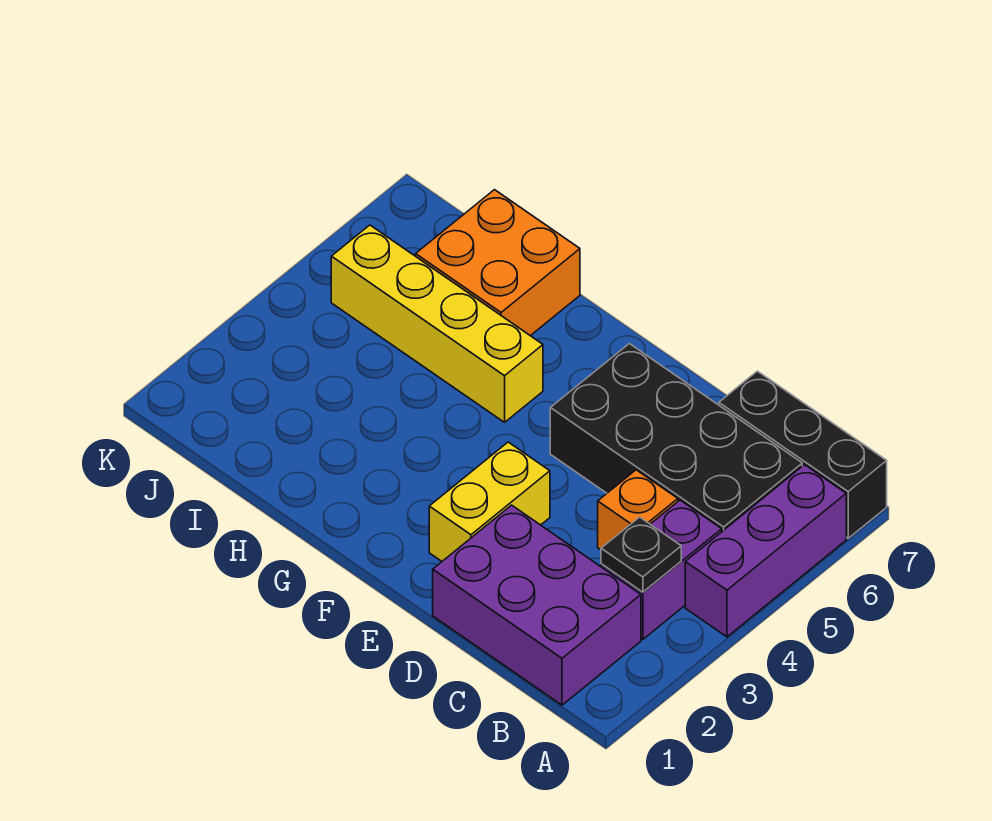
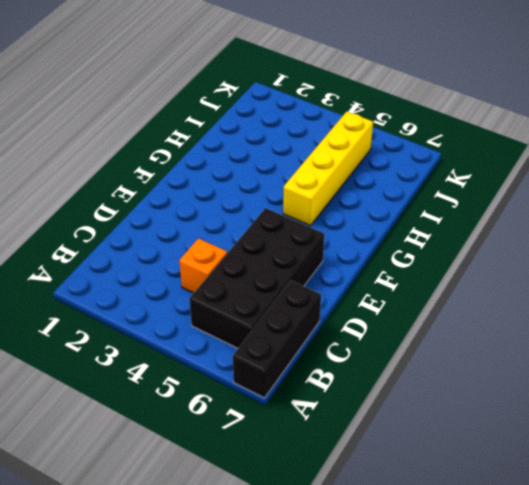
none -> purple brick A4:A6 level 1
none -> purple brick B1:D2 level 1

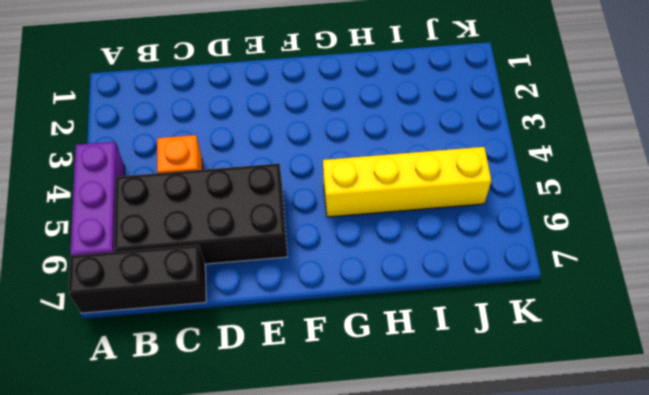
none -> purple brick B1:D2 level 1
none -> purple brick B3:B4 level 1

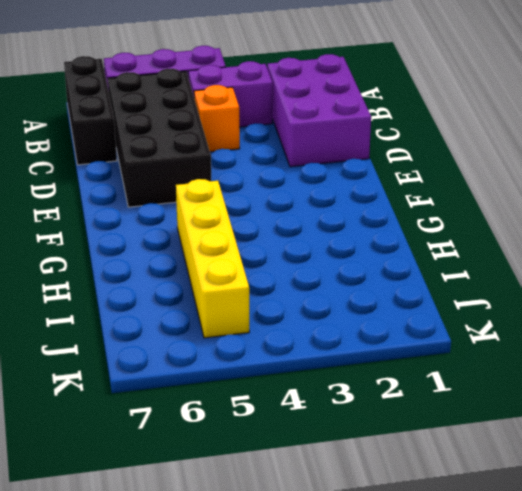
none -> yellow brick E2:E3 level 1
none -> orange brick H6:I7 level 1

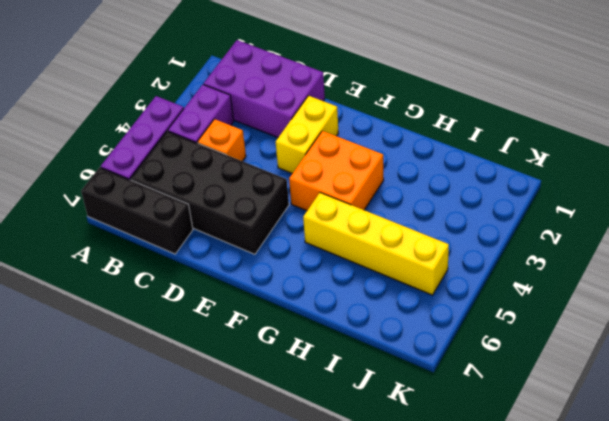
orange brick F3:G4 level 1 -> orange brick H6:I7 level 1
none -> black plate B3 level 2

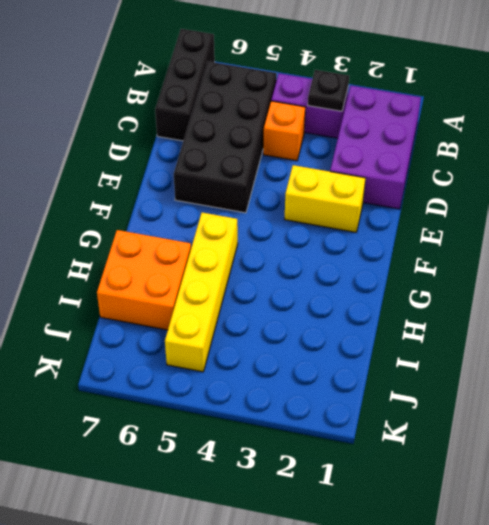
none -> purple brick A4:A6 level 1

